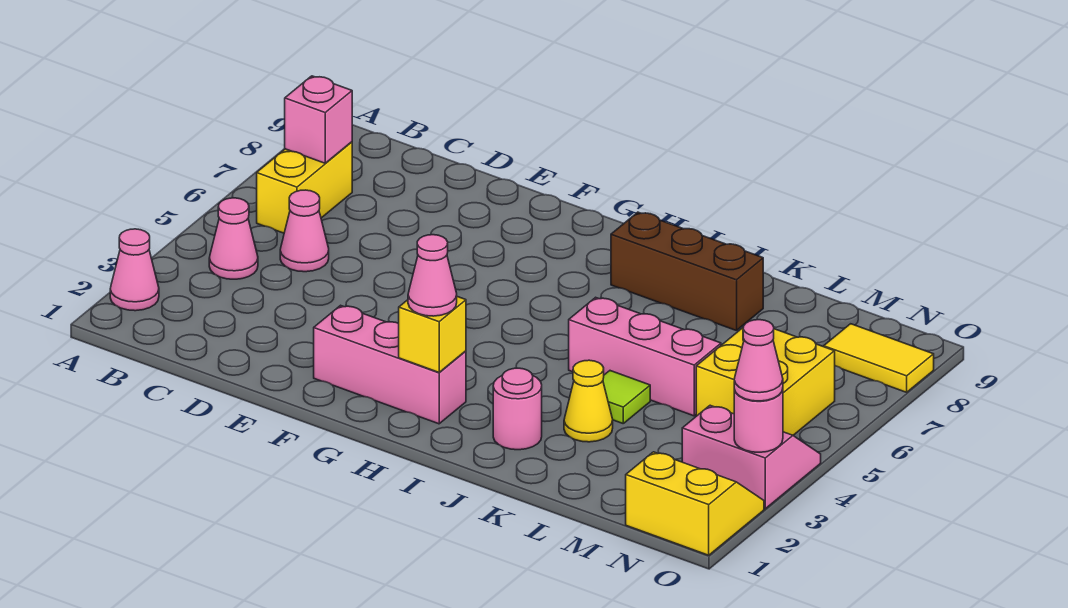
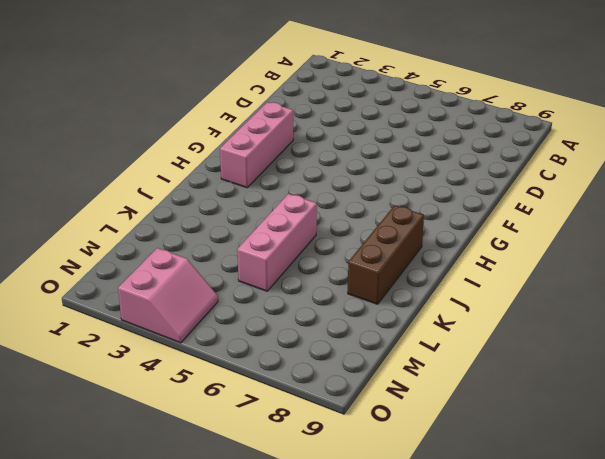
none -> pink cone A2 level 1
none -> pink cone B4 level 1
none -> yellow brick B6:B7 level 1

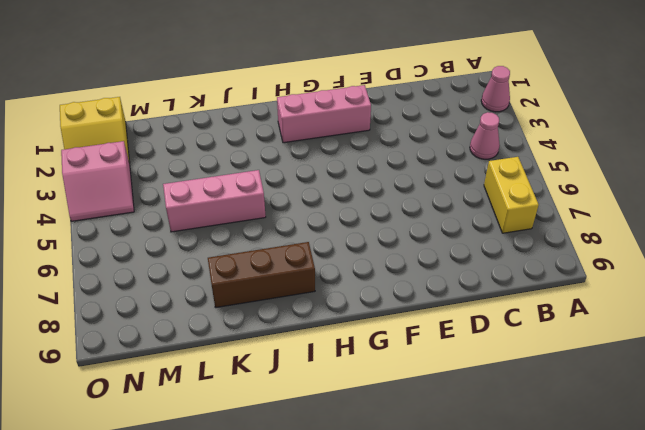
none -> pink cone C5 level 1
none -> pink round brick J2 level 1
none -> yellow cone K3 level 1

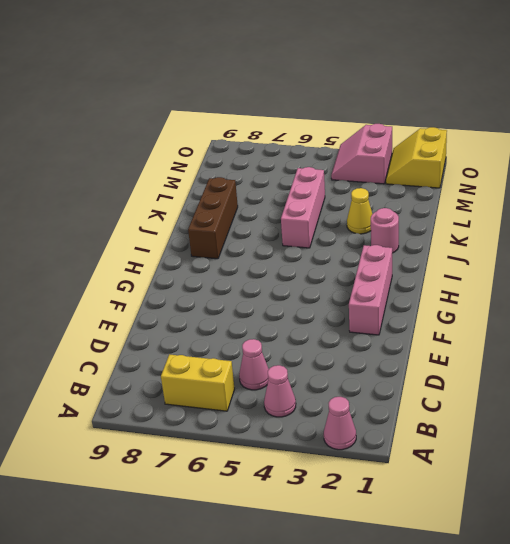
none -> lime tile K4 level 1
none -> yellow brick M5:N6 level 1
none -> yellow tile N8:O8 level 1

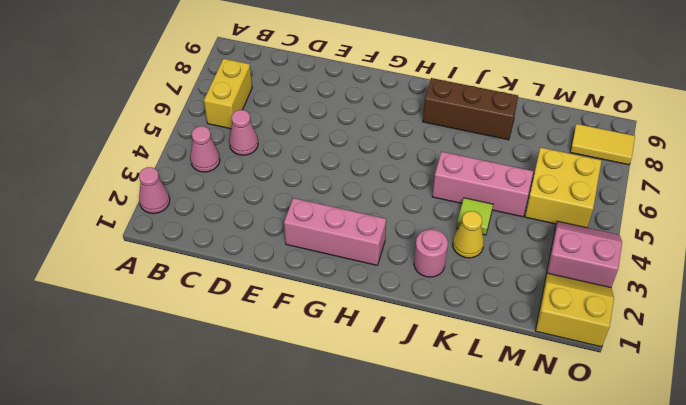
none -> pink brick B7 level 2
none -> yellow brick H2 level 2
none -> pink round brick O3 level 2

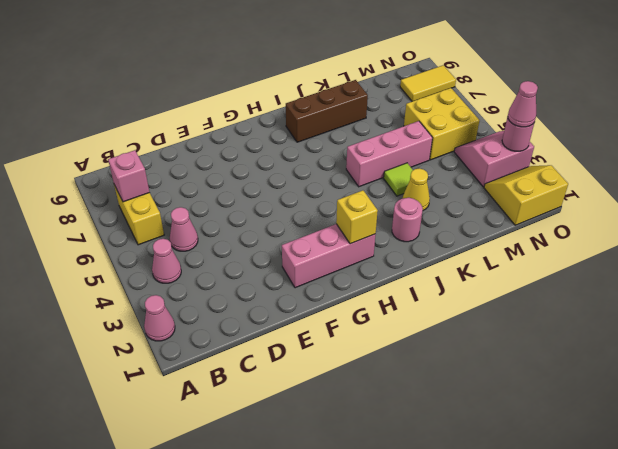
none -> pink cone H2 level 3

